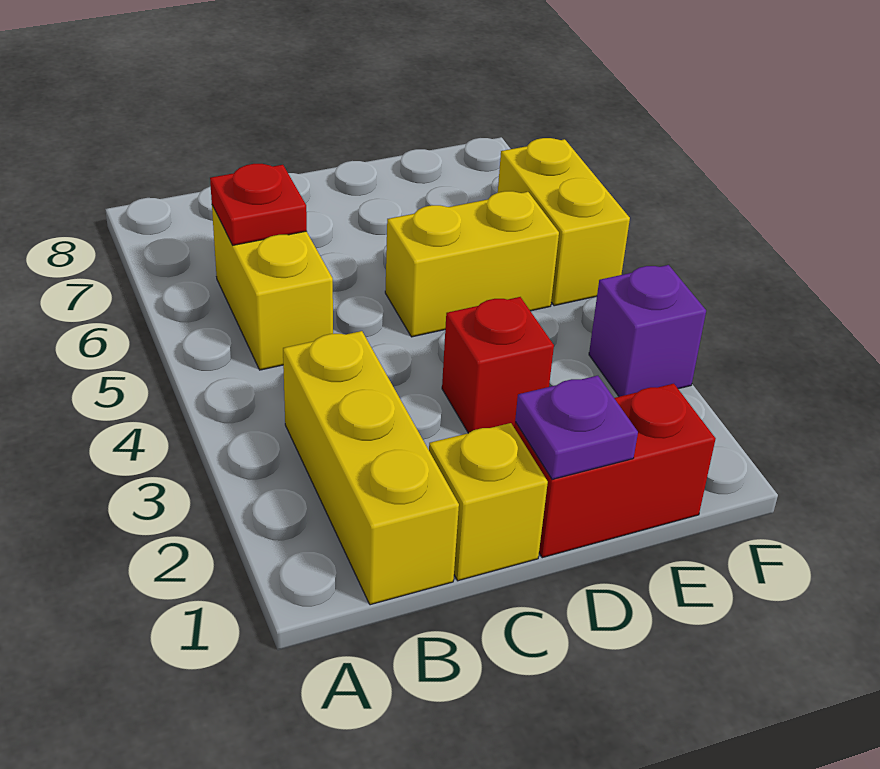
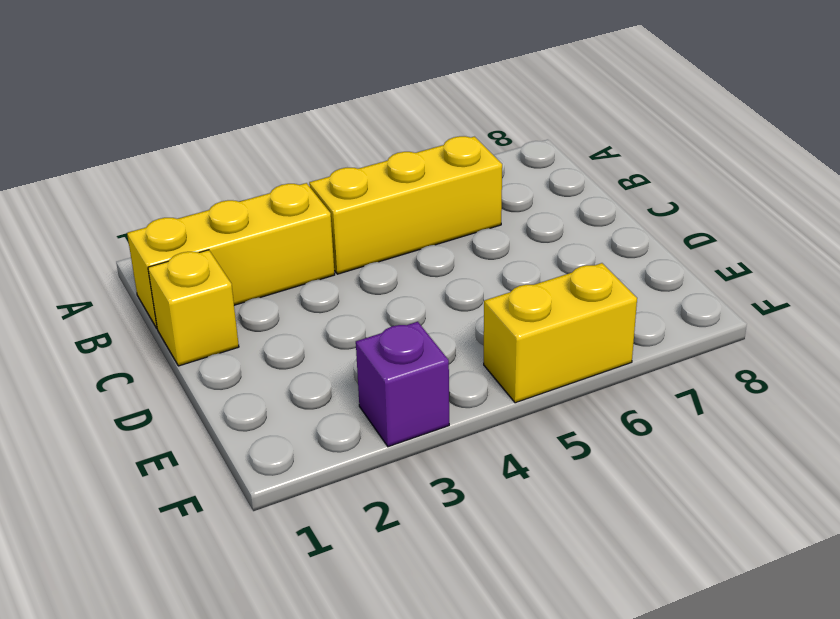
yellow brick B4:B6 level 1 -> yellow brick B5:B6 level 1
none -> red brick D1:E1 level 1
none -> red brick D3 level 1

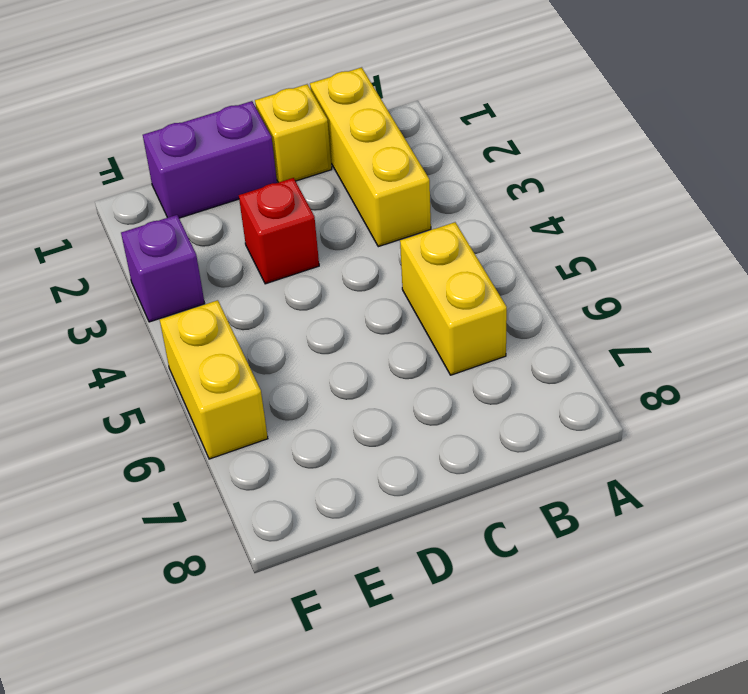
purple brick D1:E1 level 1 -> red brick D1:E1 level 1
none -> yellow brick D5:E5 level 1
none -> red plate B6 level 2

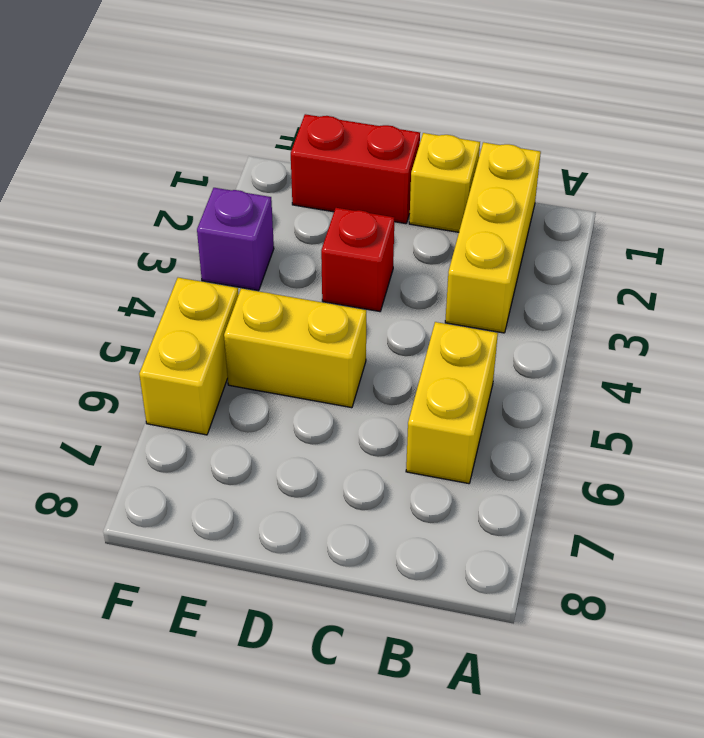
none -> red plate B6 level 2
none -> purple plate D1 level 2

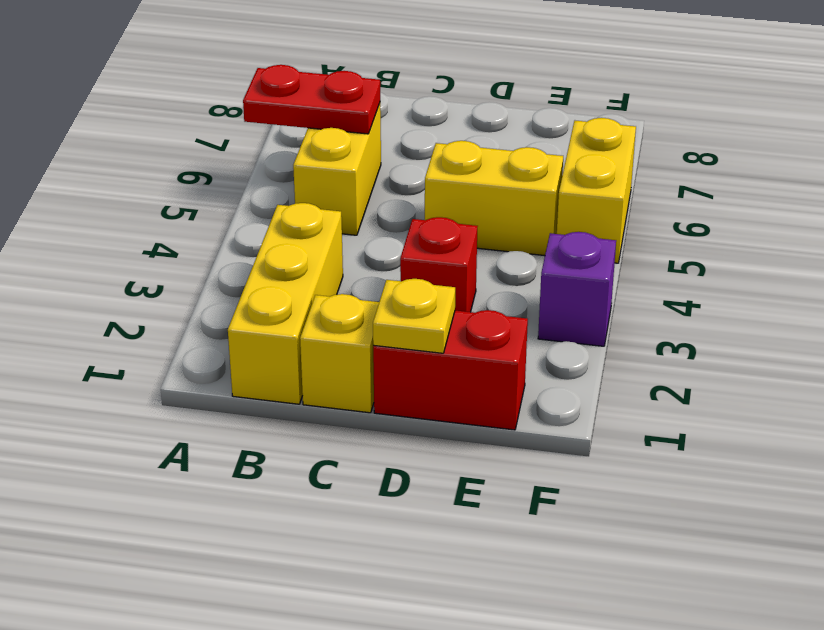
red plate A6:B6 level 2 -> red plate B6 level 2
yellow plate D1 level 2 -> purple plate D1 level 2

